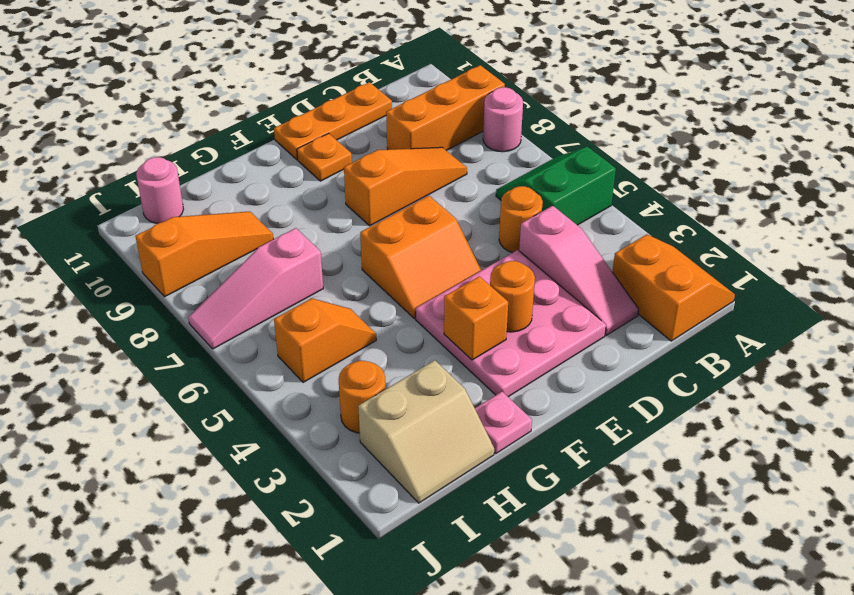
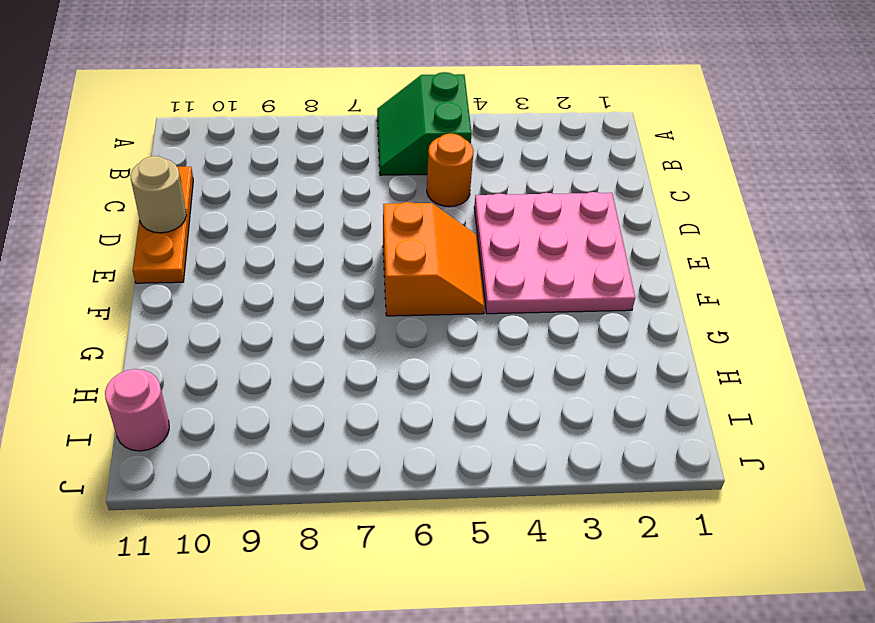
tan round brick D11 level 2 -> none
none -> orange slope A1:B2 level 1 top B
none -> pink round brick A8 level 1
none -> orange brick A9:C9 level 1

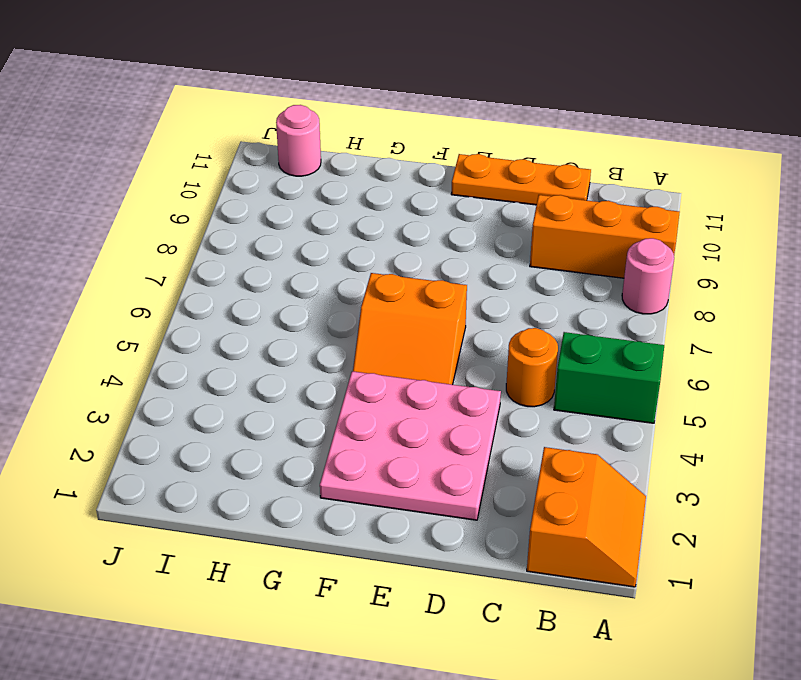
none -> pink slope C2:C4 level 1 top 4
none -> orange slope C8:E8 level 1 top E
none -> orange plate E10 level 1

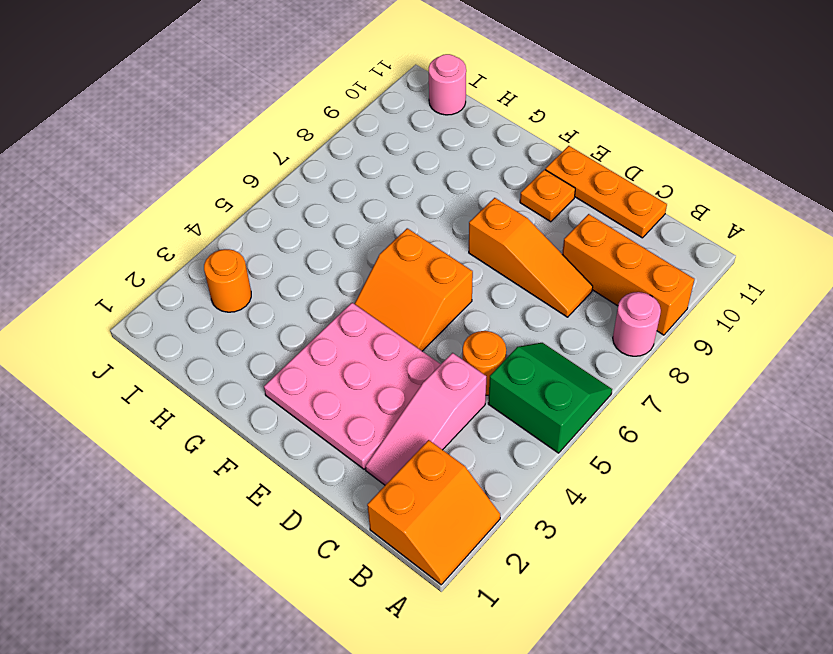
none -> pink plate G1 level 1
none -> tan slope H1:I2 level 1 top 2
none -> orange slope H5:I5 level 1 top I

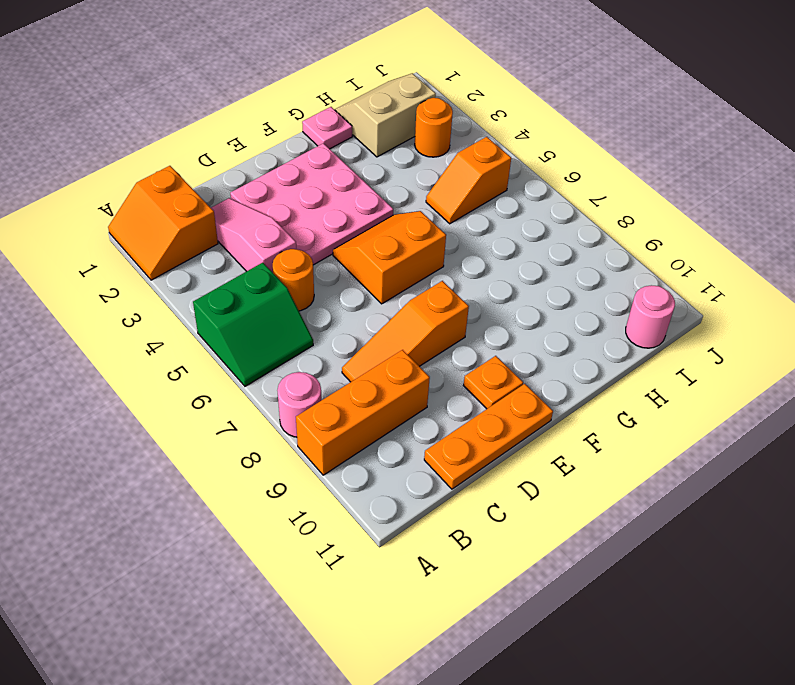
none -> pink slope H7:J7 level 1 top H
none -> orange slope H9:J9 level 1 top J
none -> orange round brick E3 level 2

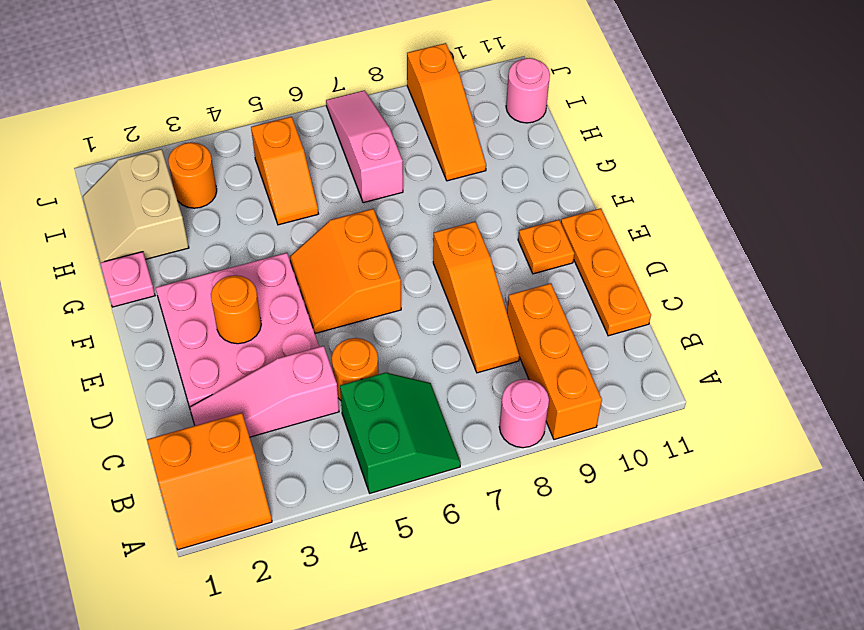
none -> orange brick F3 level 2

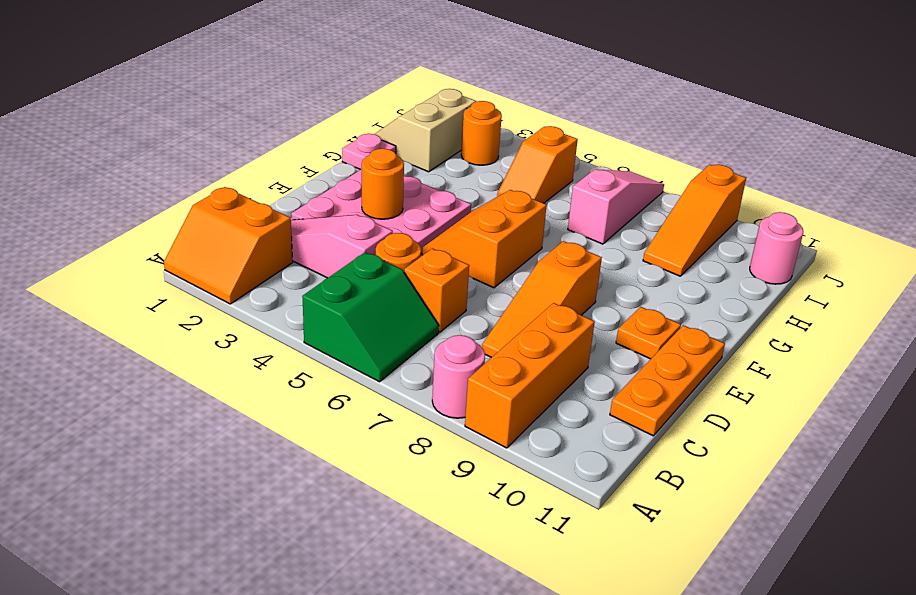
orange brick C6 level 1 -> orange brick F3 level 2

